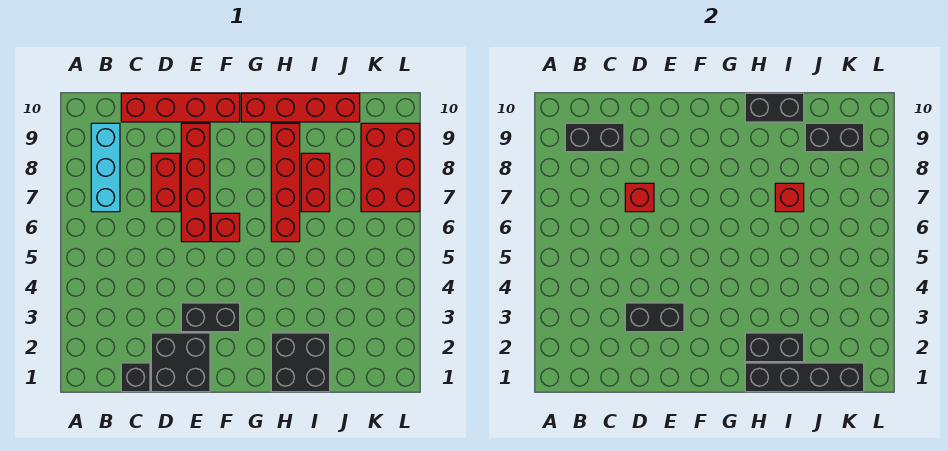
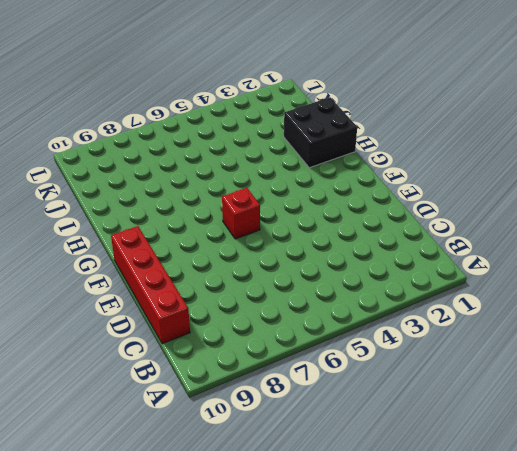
none -> cyan brick B7:B9 level 1
none -> black brick C1 level 1
none -> black brick D1:E2 level 1

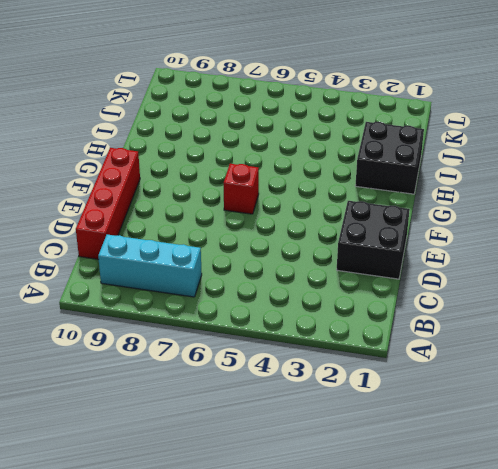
none -> black brick C1 level 1
none -> red brick D7:D8 level 1
none -> black brick E3:F3 level 1

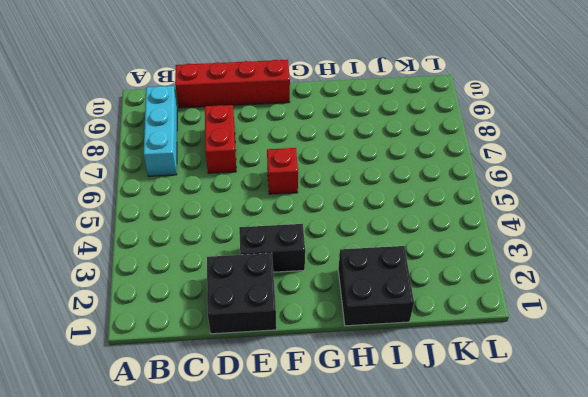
none -> black brick C1 level 1
none -> red brick E6:E9 level 1
none -> red brick G10:J10 level 1

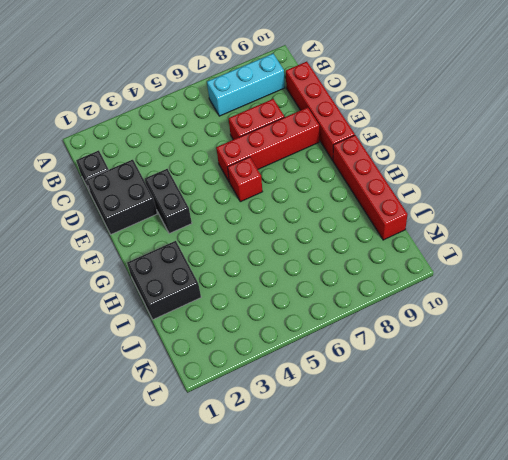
none -> red brick H6:H9 level 1
none -> red brick I7:I8 level 1
none -> red brick K7:L9 level 1

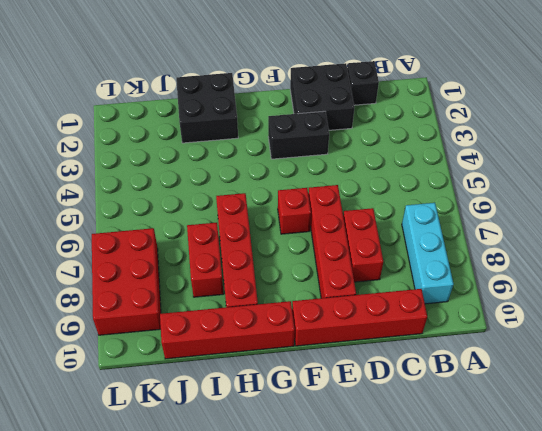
none -> black brick B9:C9 level 2
none -> black brick D3:E3 level 2
none -> red brick D7 level 2

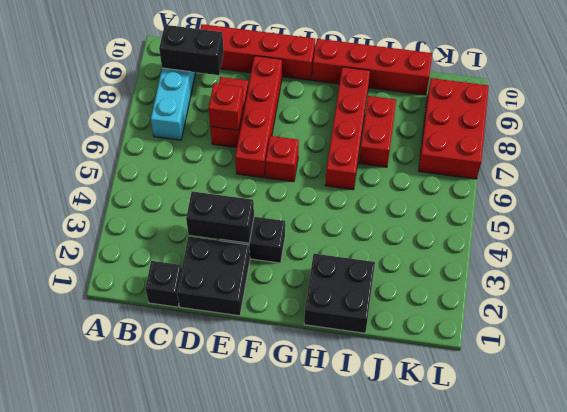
none -> black brick H1:K1 level 2
none -> black brick H2:I2 level 2
none -> black brick H10:I10 level 2

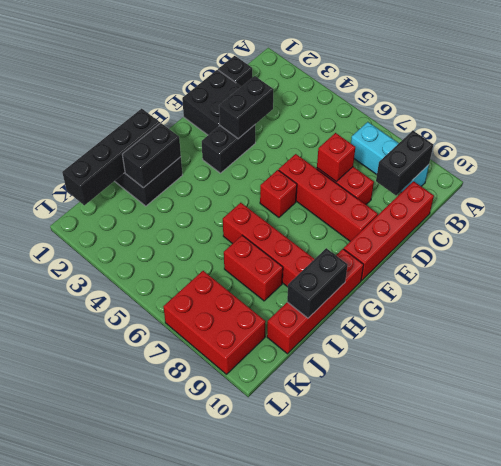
none -> red brick I7 level 2
none -> black brick J9:K9 level 2

